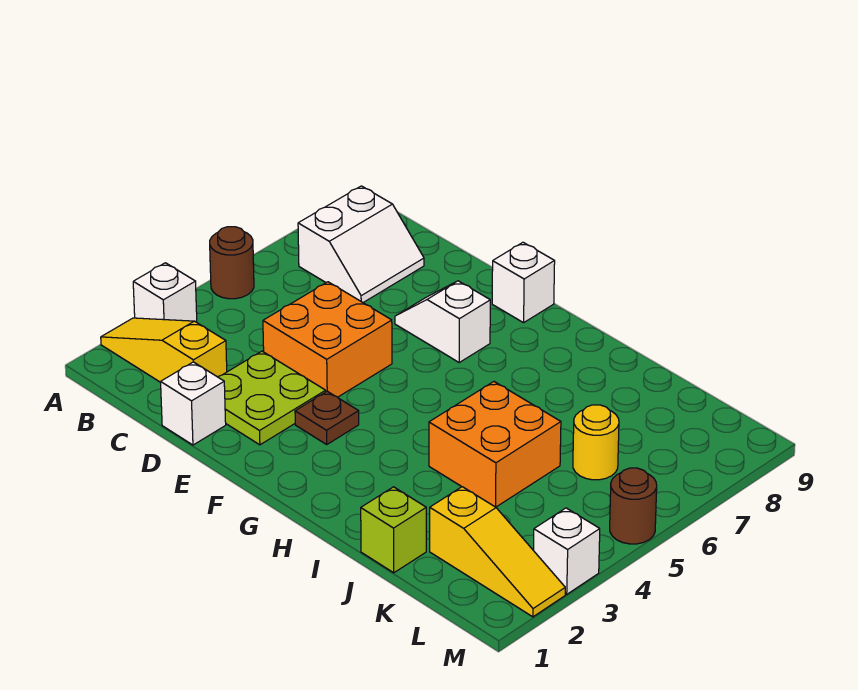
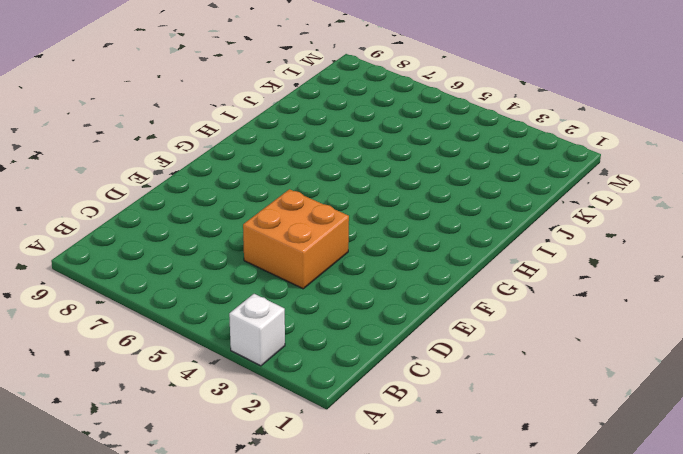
none -> yellow slope A2:C2 level 1 top C
none -> brown round brick A5 level 1
none -> white slope B7:C8 level 1 top B

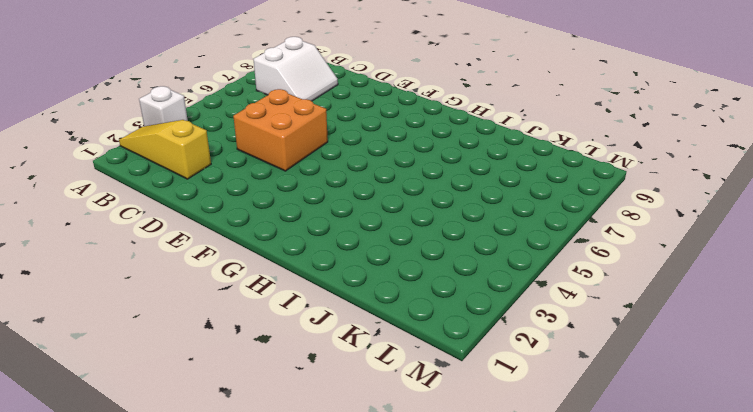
none -> brown round brick A5 level 1
none -> white brick D1 level 1
none -> lime plate D2:E3 level 1

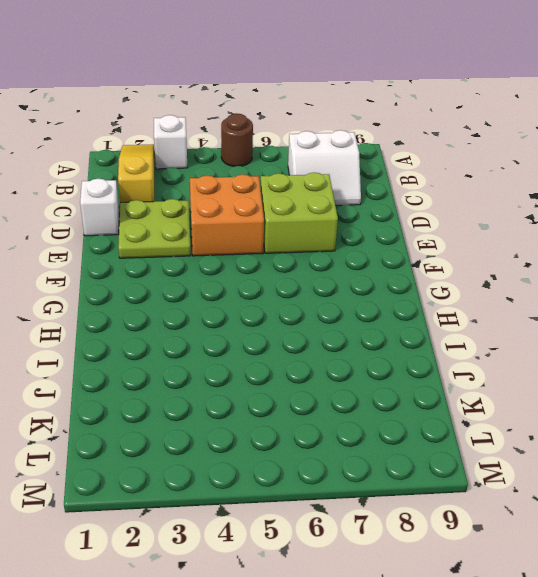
lime brick D6:E7 level 1 -> white slope E7:F7 level 1 top F
none -> brown plate F3 level 1
none -> white brick F9 level 1
none -> orange brick I4:J5 level 1

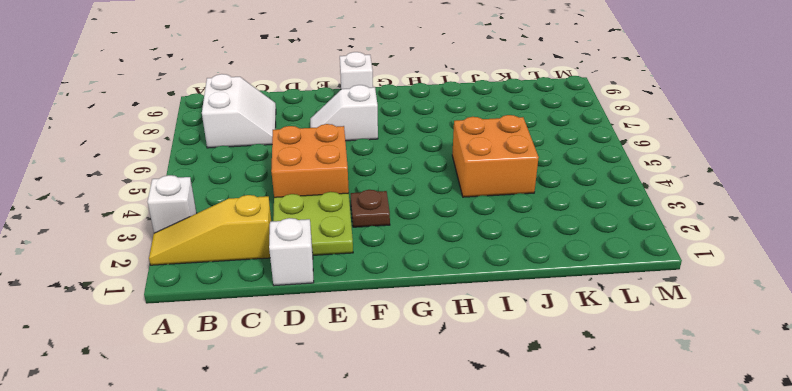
none -> brown round brick A5 level 1
none -> lime brick J1 level 1
none -> yellow slope K2:M2 level 1 top K

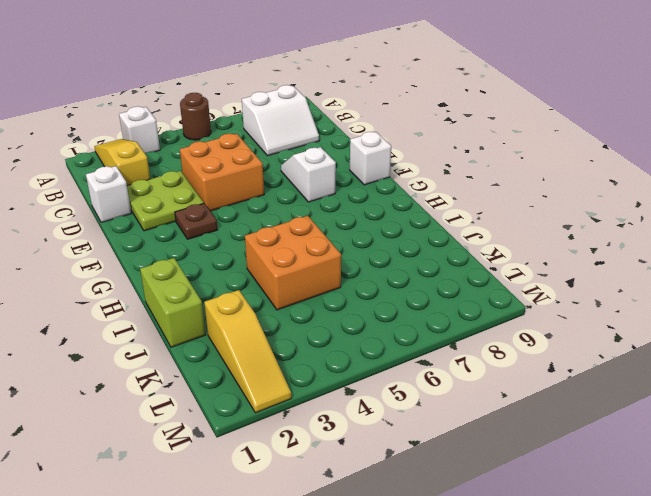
lime brick I1:J1 level 1 -> lime brick J1 level 1
none -> yellow round brick K6 level 1
none -> white brick M3 level 1
none -> brown round brick M5 level 1

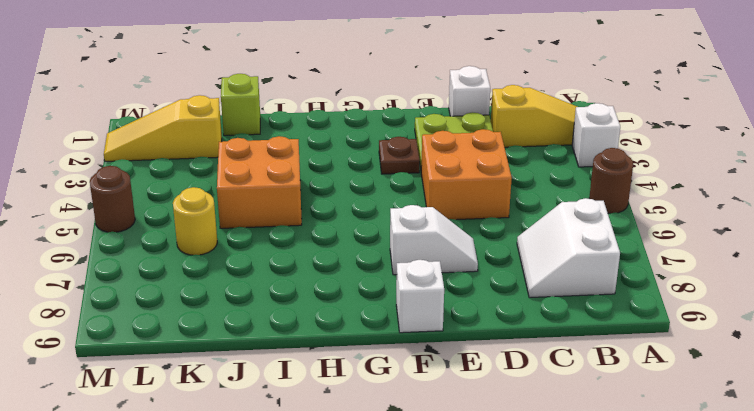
none -> white brick M3 level 1

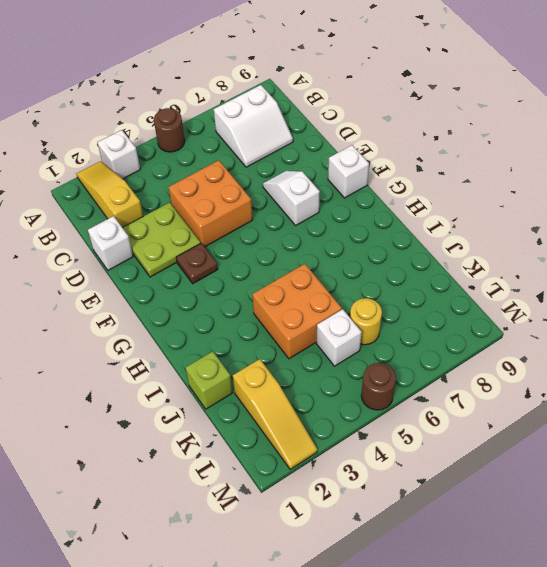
white brick K5 level 1 -> white brick M3 level 1

